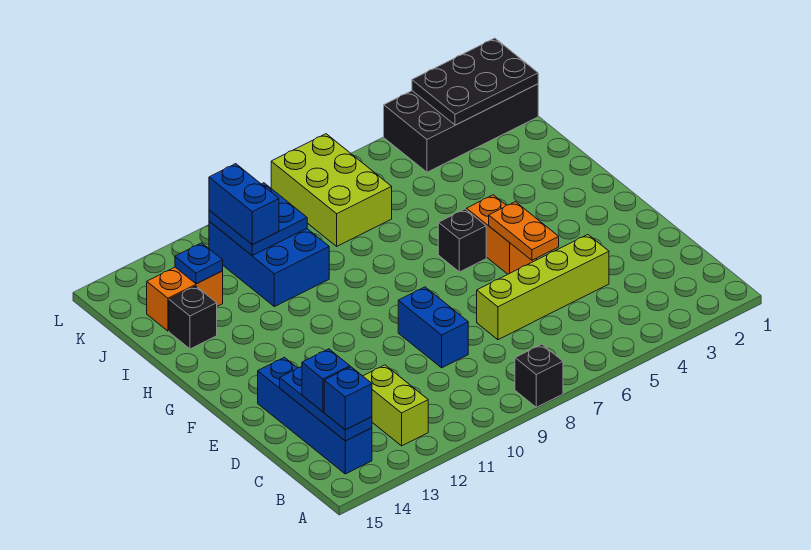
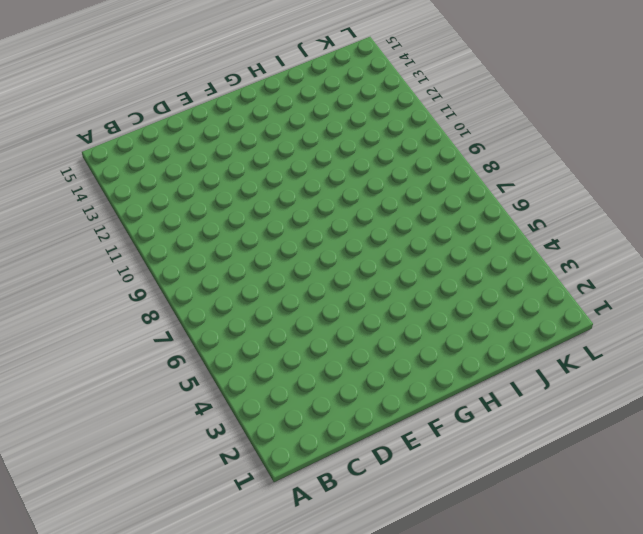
none -> black brick A8 level 1
none -> lime brick B12:C12 level 1
none -> blue brick B14:E14 level 1

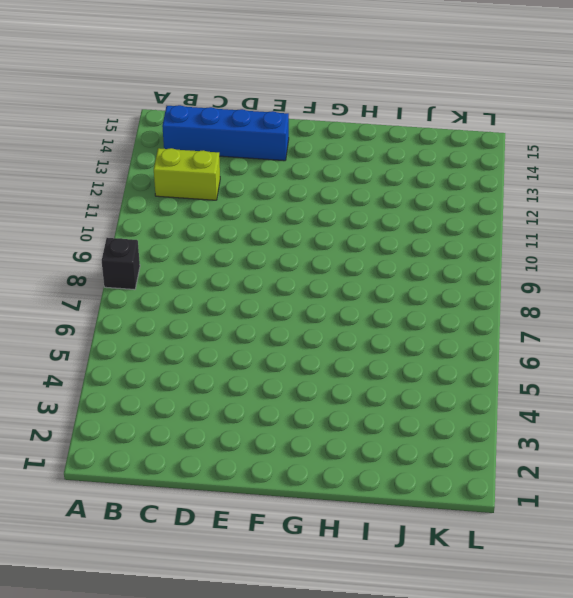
none -> lime brick D4:D7 level 1
none -> blue brick D9:E9 level 1
none -> orange brick F5:G5 level 1

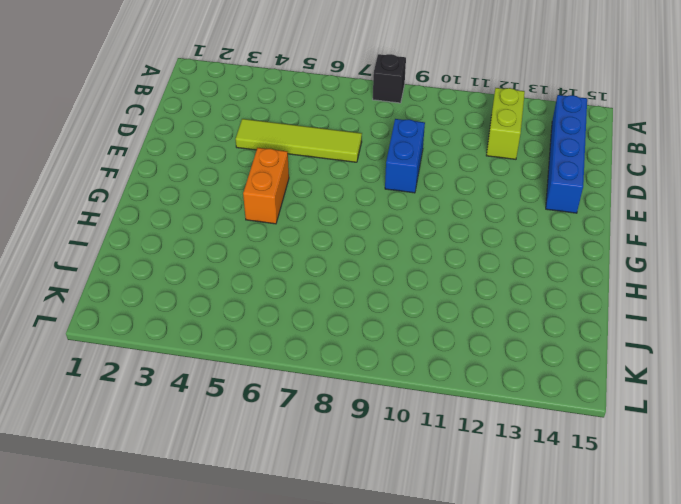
lime tile D4:D7 level 1 -> lime brick D4:D7 level 1
none -> black brick G6 level 1
none -> blue brick I10:K11 level 1
none -> black brick I14 level 1

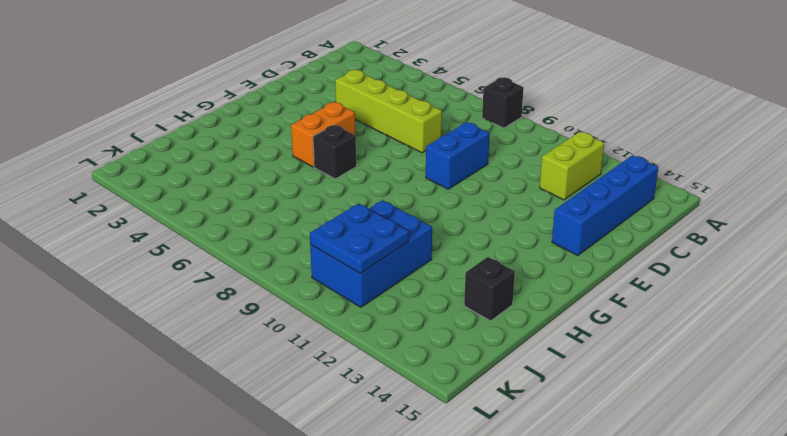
none -> lime brick J7:L8 level 1
none -> orange brick J13:J14 level 1
none -> black brick K1:L4 level 1

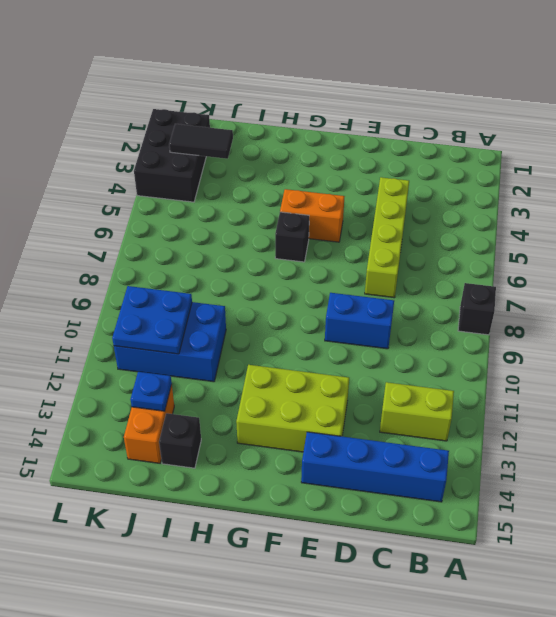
lime brick E12:G13 level 1 -> lime brick J7:L8 level 1
black tile J3:K3 level 2 -> black plate K1:L3 level 2
black brick K2:L4 level 1 -> black brick K1:L4 level 1
none -> blue plate B14:D14 level 2
none -> orange plate E5:F5 level 2
none -> blue brick B14 level 3

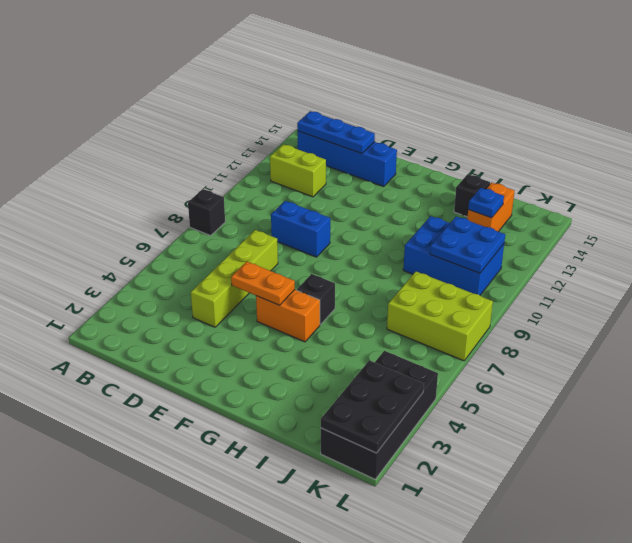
none -> blue brick B14 level 3
none -> blue brick C14 level 3
none -> blue brick J11:K11 level 3

